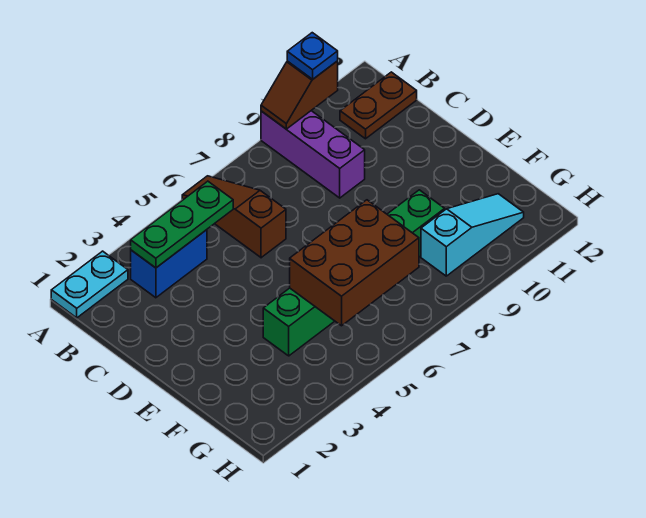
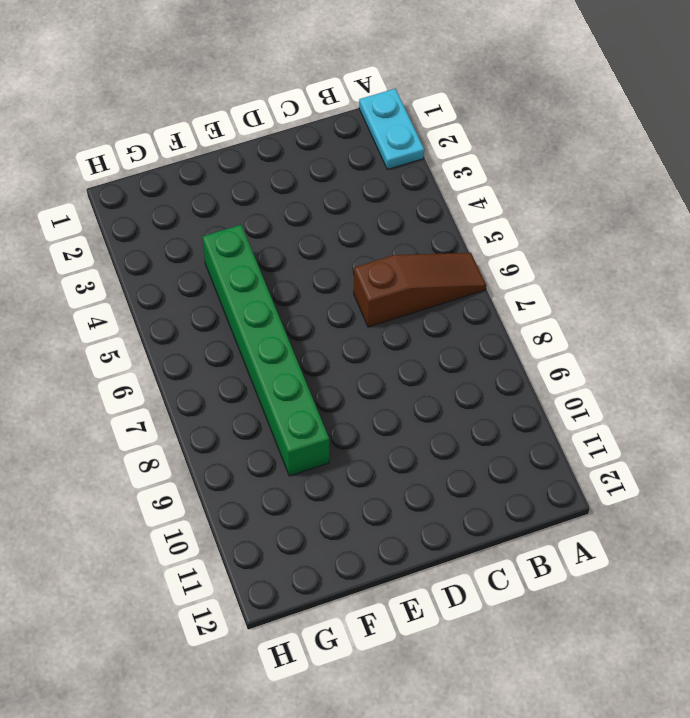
none -> purple brick A9:C9 level 1
none -> blue brick B3:B4 level 1

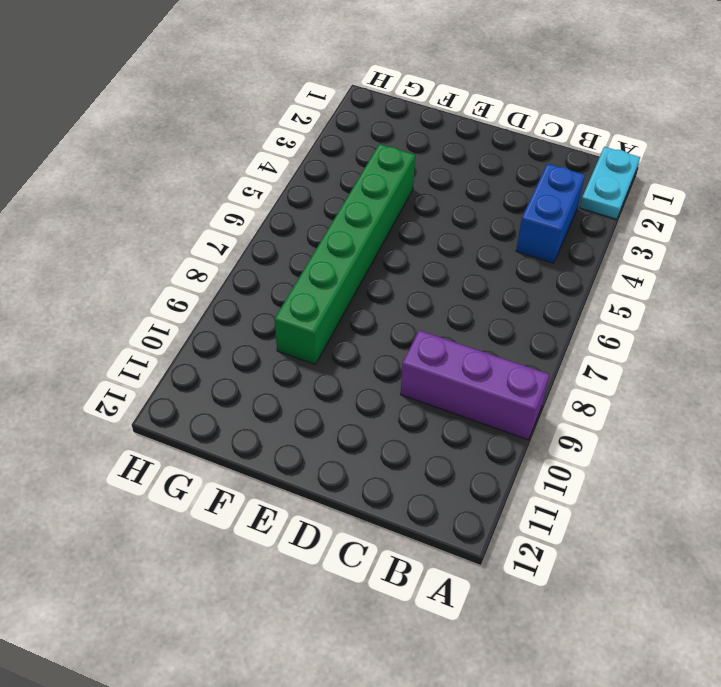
none -> brown slope A6:C6 level 1 top C
none -> brown plate B11:B12 level 1

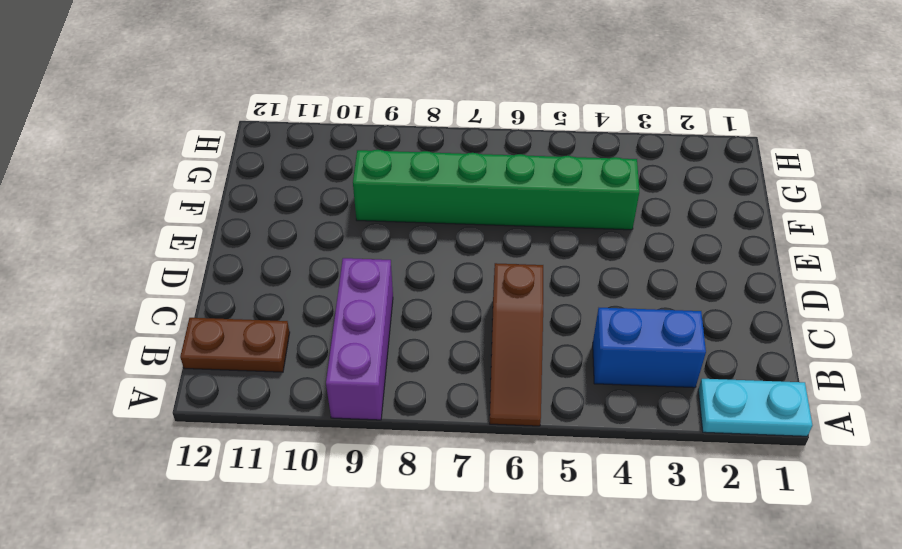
none -> cyan slope G9:G11 level 1 top 9
none -> brown slope A9:A10 level 2 top 10

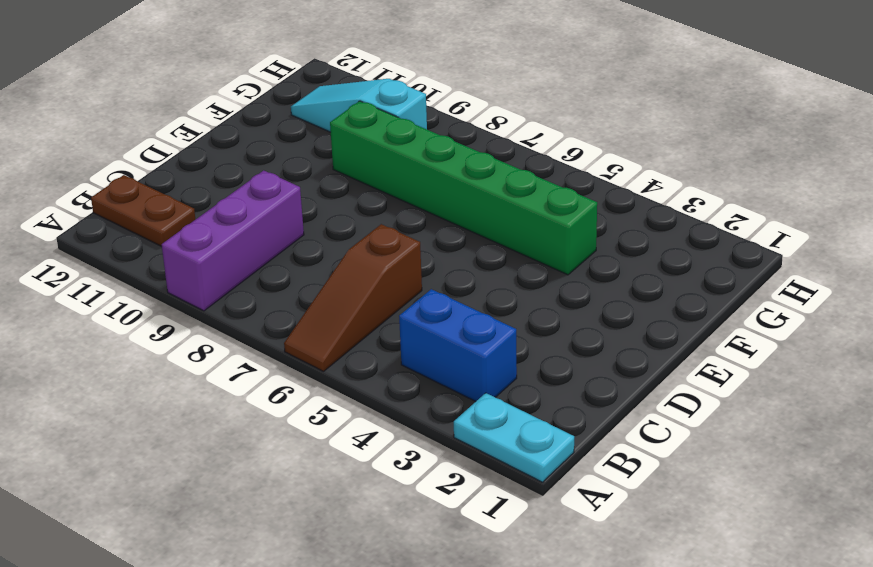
none -> brown slope A9:A10 level 2 top 10
none -> green plate B3:B5 level 2

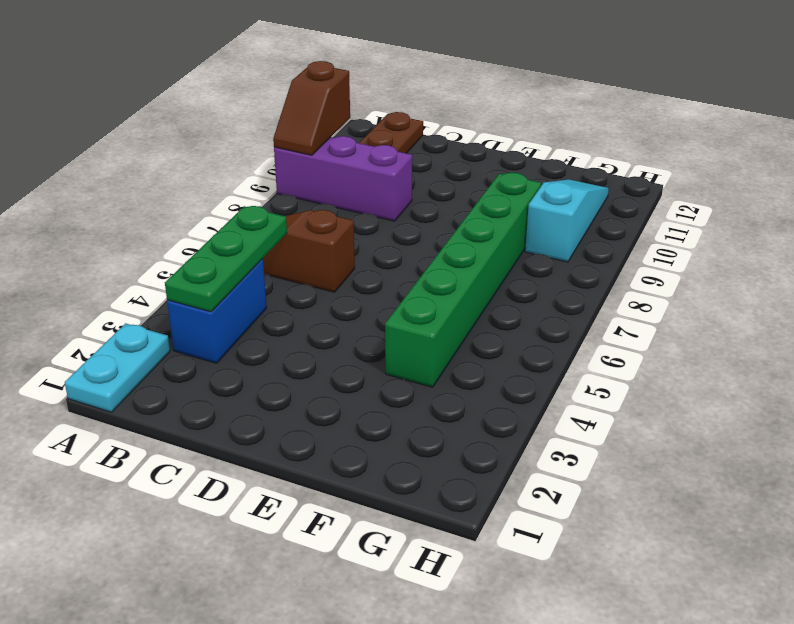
none -> brown brick F5:G7 level 2
none -> blue plate A10 level 3

